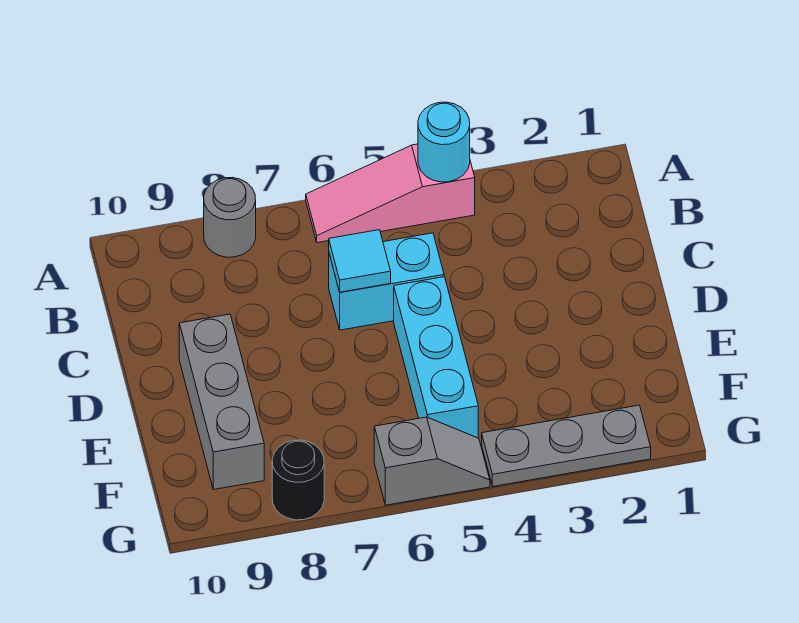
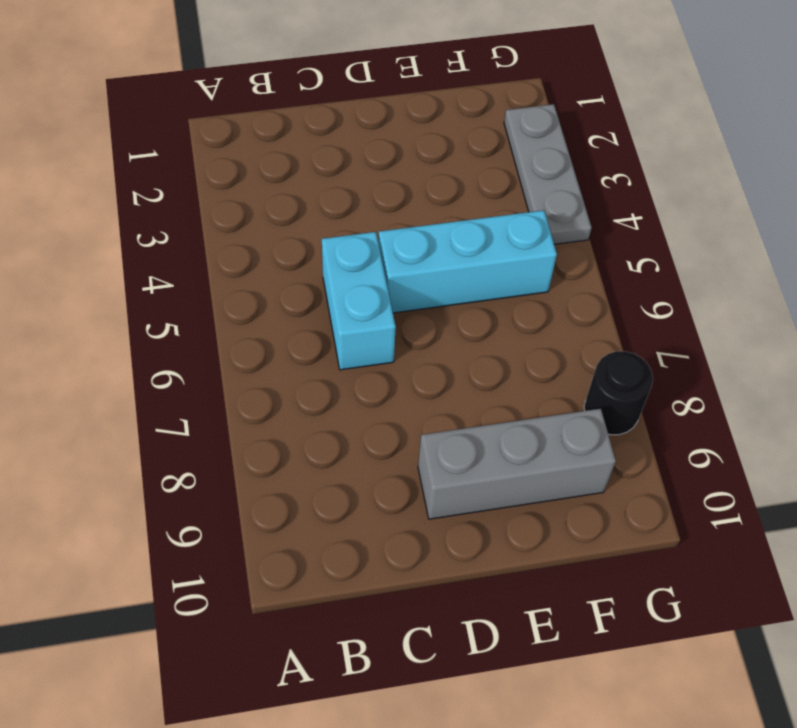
none -> pink slope A4:A6 level 1 top 4
none -> grey round brick A8 level 1

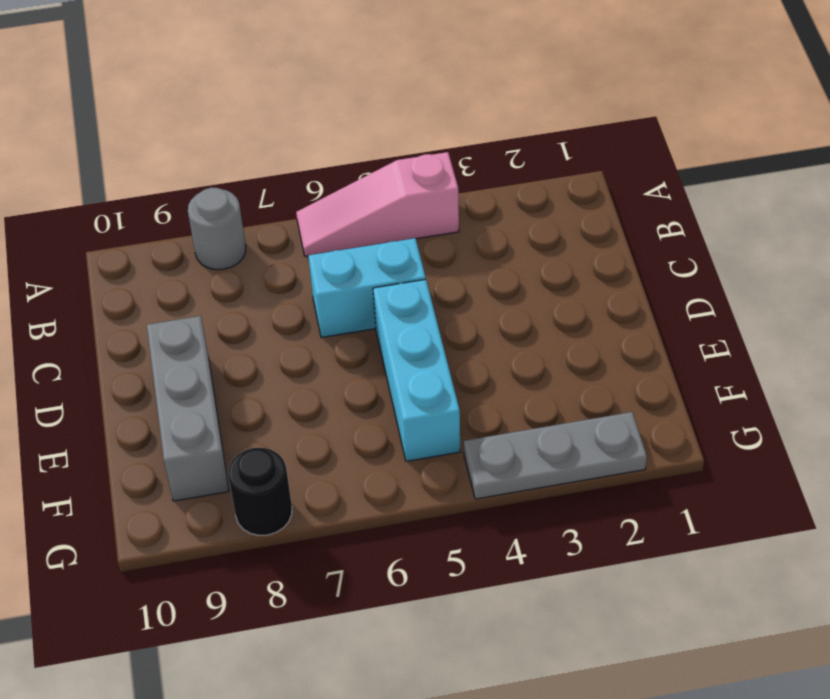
none -> grey slope G5:G6 level 1 top 6
none -> cyan round brick A4 level 2

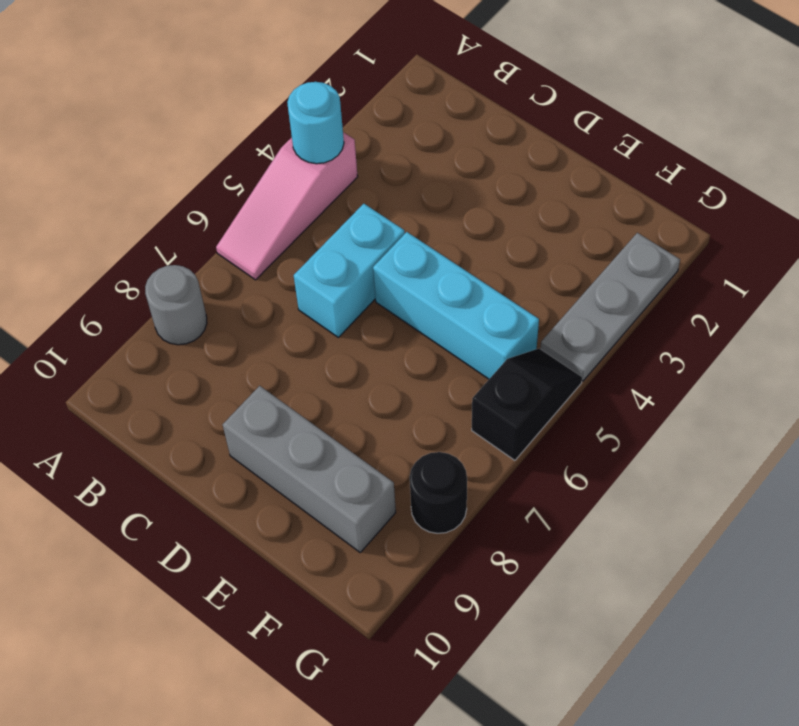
black slope G5:G6 level 1 top 6 -> grey slope G5:G6 level 1 top 6
none -> cyan tile C6 level 2

